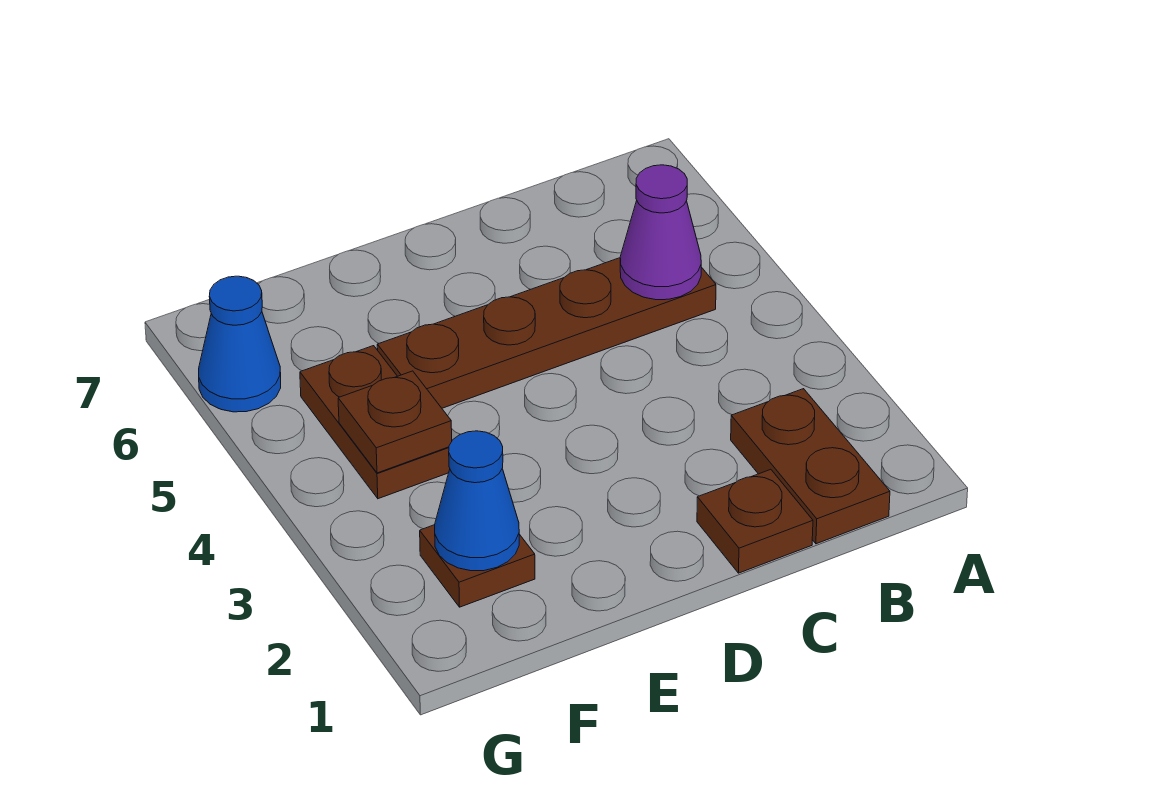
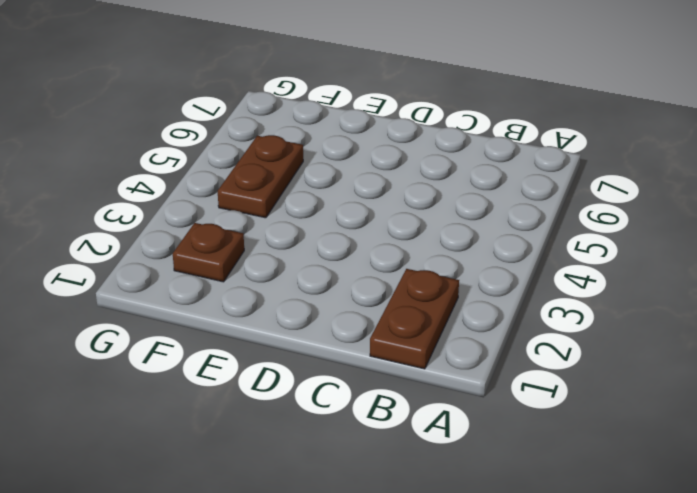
none -> brown plate B5:E5 level 1
none -> brown plate C1 level 1

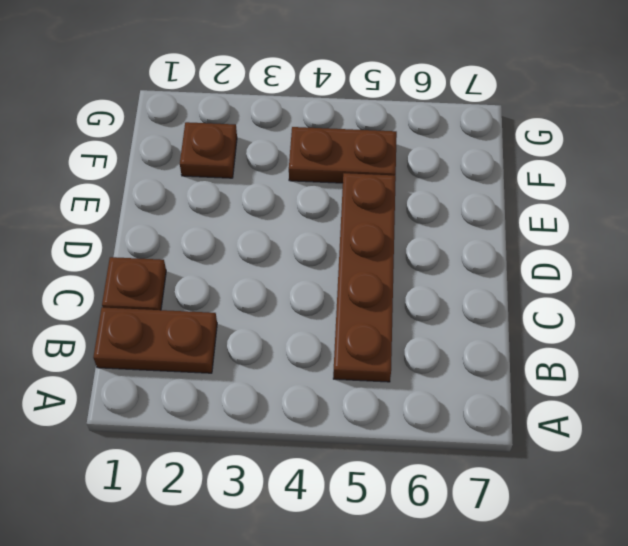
none -> blue cone G6 level 1
none -> purple cone B5 level 2

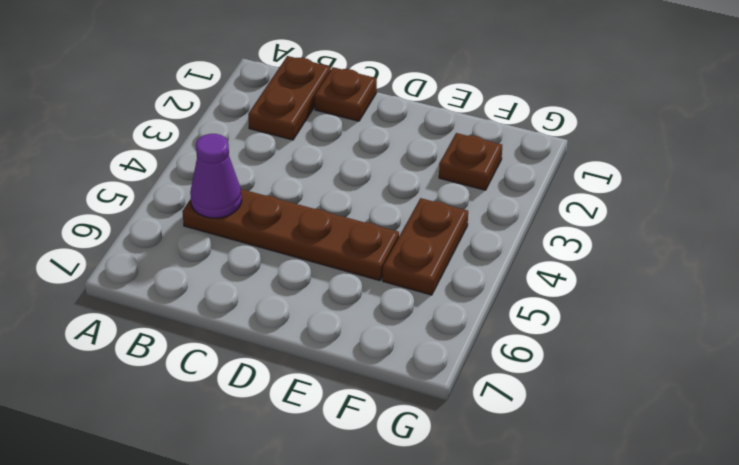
none -> blue cone G6 level 1
none -> blue cone F2 level 2

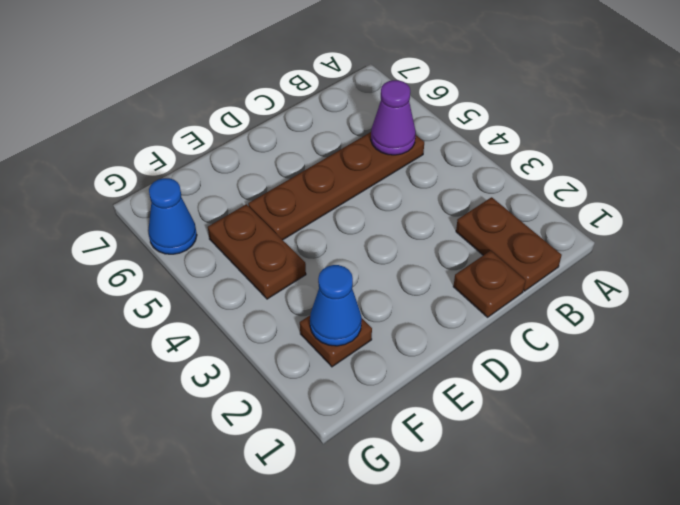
none -> brown plate F4 level 2

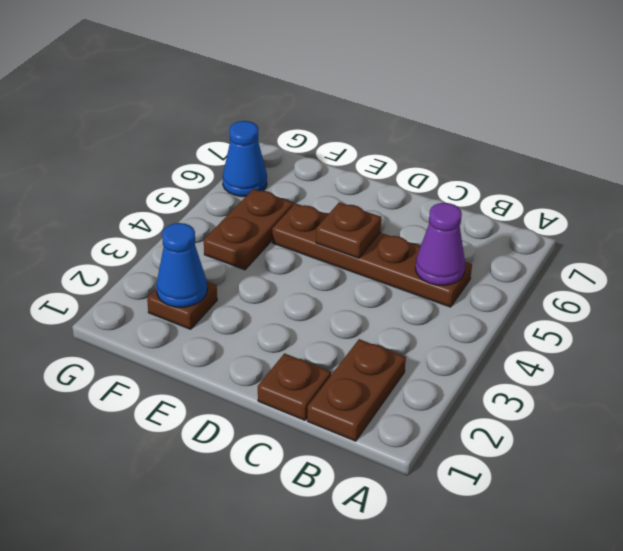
brown plate D5 level 2 -> brown plate F4 level 2

